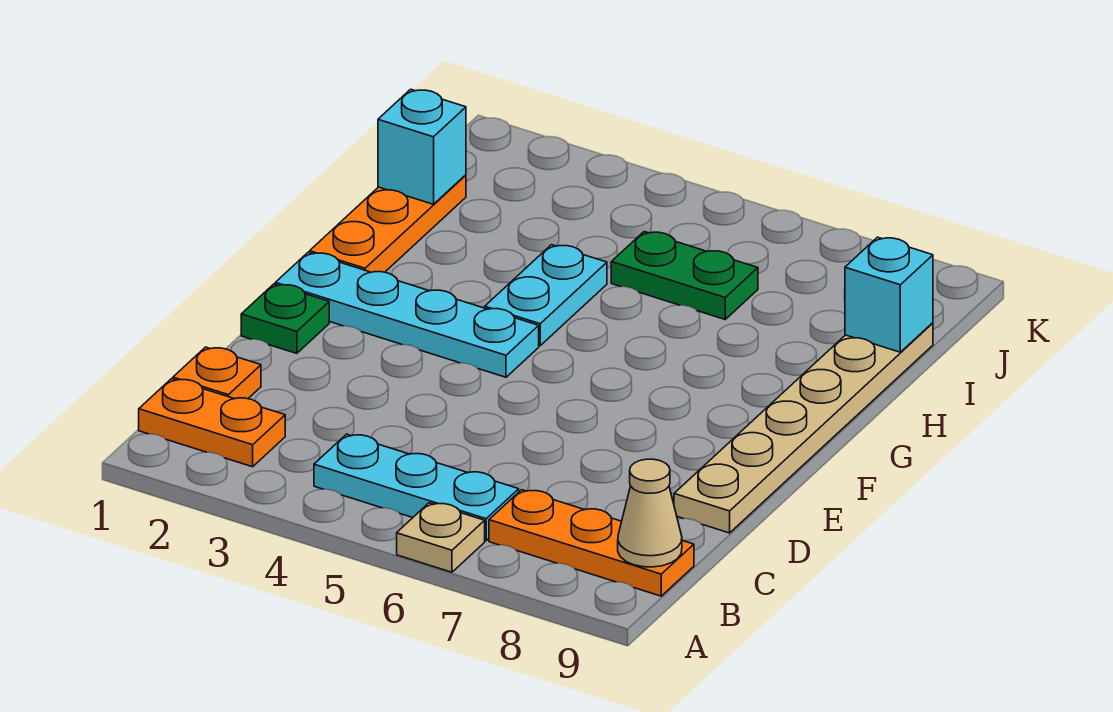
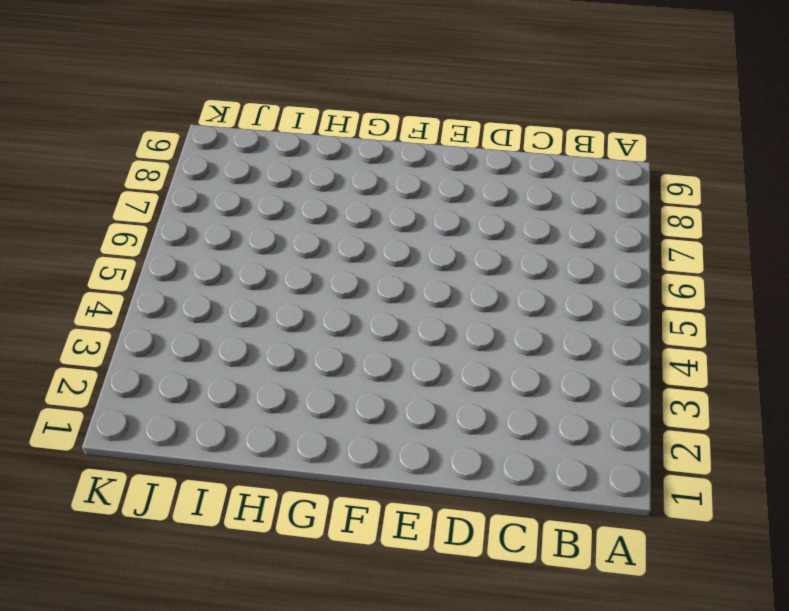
none -> tan plate A6 level 1
none -> orange plate B1:B2 level 1
none -> cyan plate B4:B6 level 1

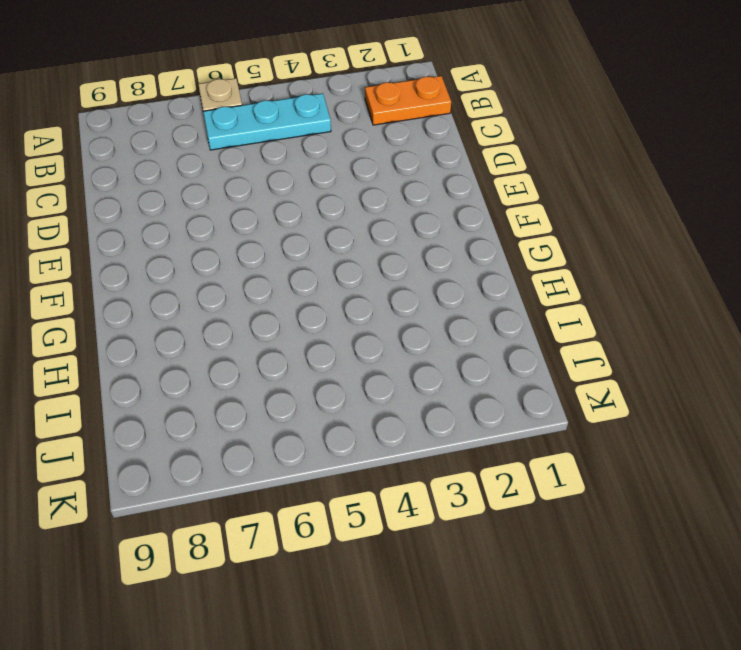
none -> orange plate B7:B9 level 1
none -> orange plate C1 level 1
none -> tan plate D9:I9 level 1

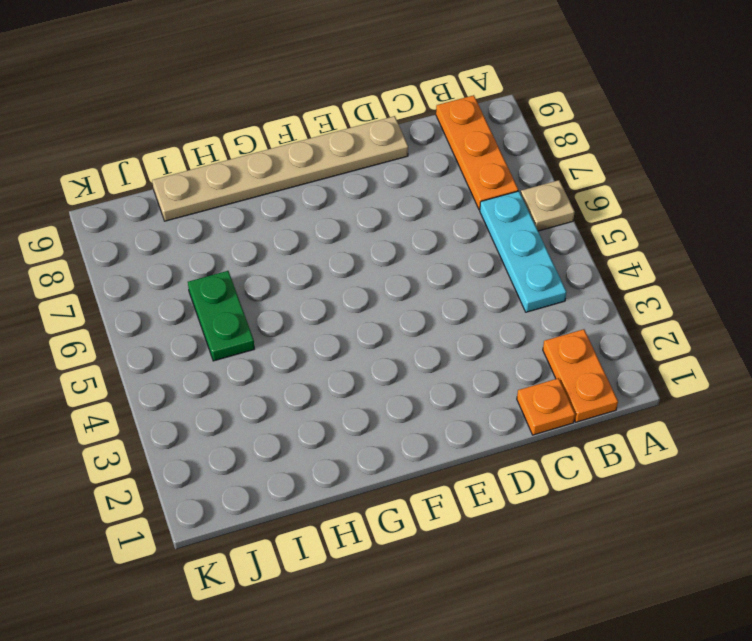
none -> green plate E1 level 1
none -> cyan plate F1:F4 level 1
none -> orange plate G1:I1 level 1

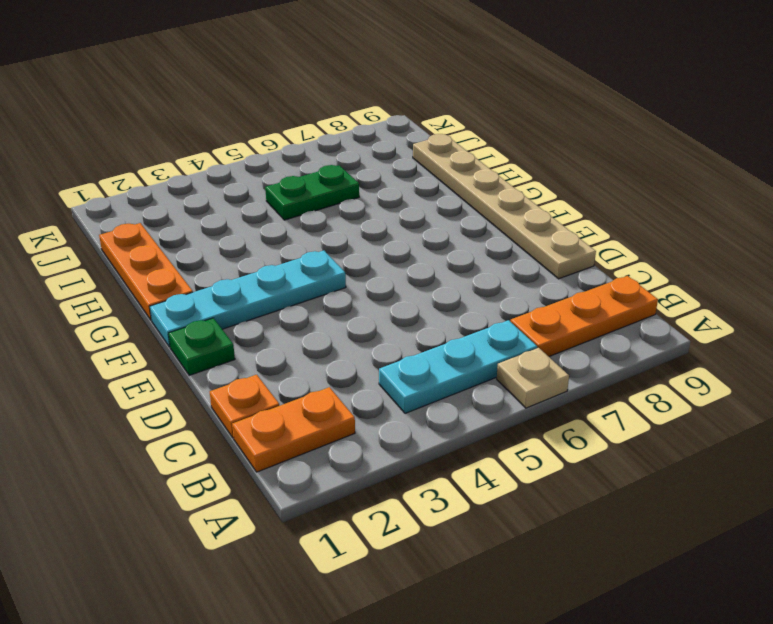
none -> cyan plate G4:H4 level 1
none -> tan cone B9 level 2
none -> cyan brick I1 level 2

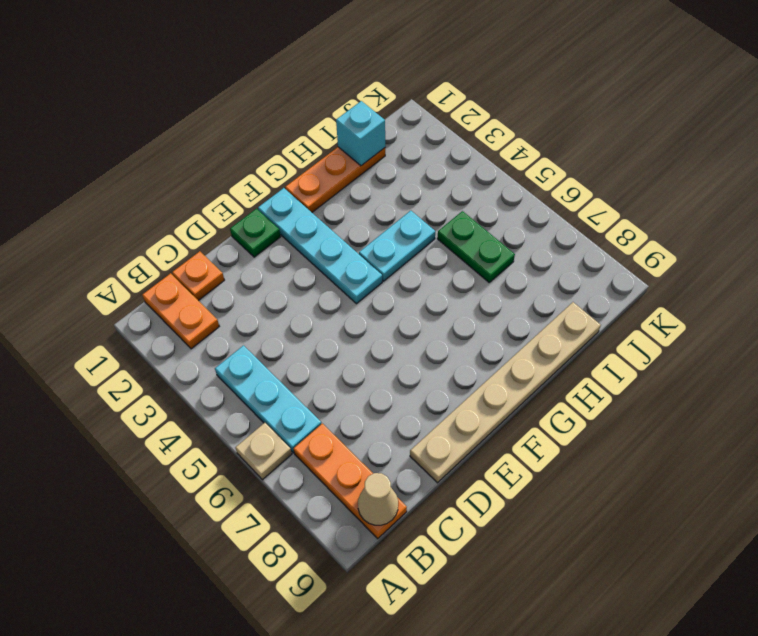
none -> cyan brick I9 level 2

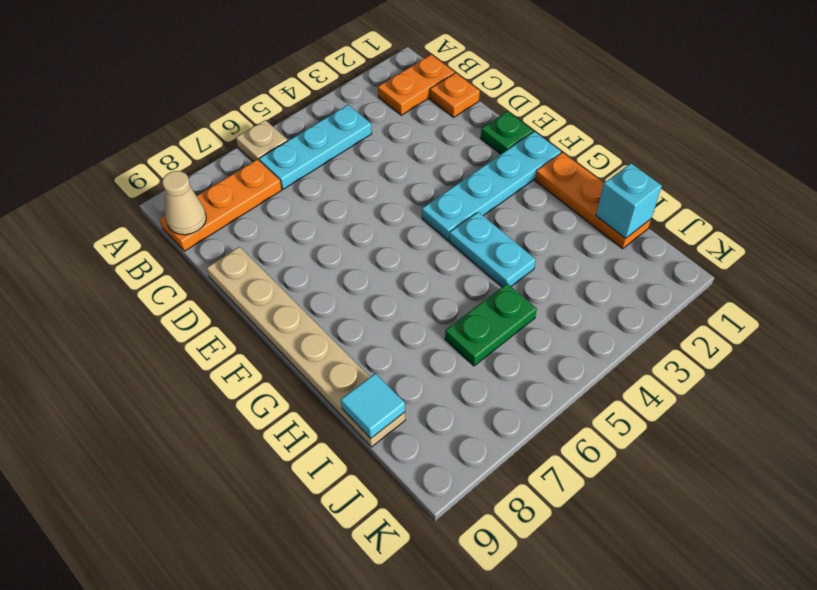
cyan tile I9 level 2 -> cyan brick I9 level 2

